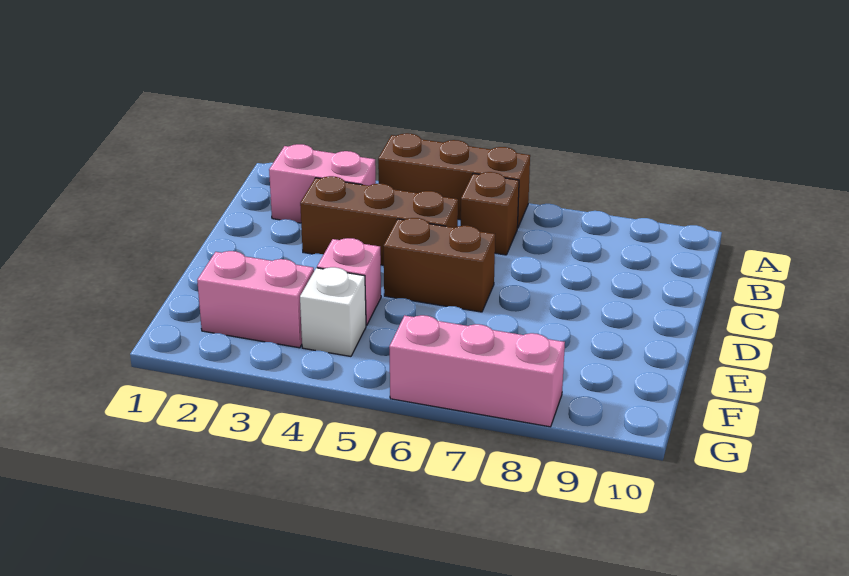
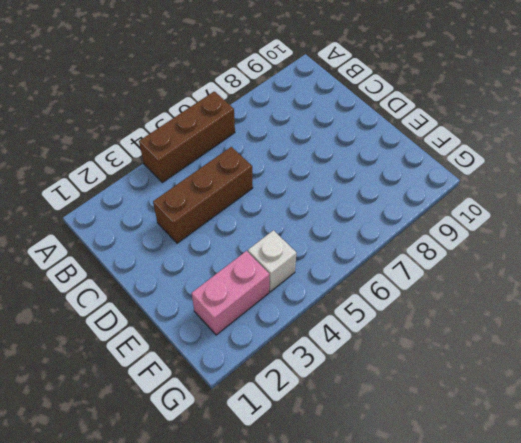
none -> pink brick B2:B3 level 1
none -> brown brick B6 level 1

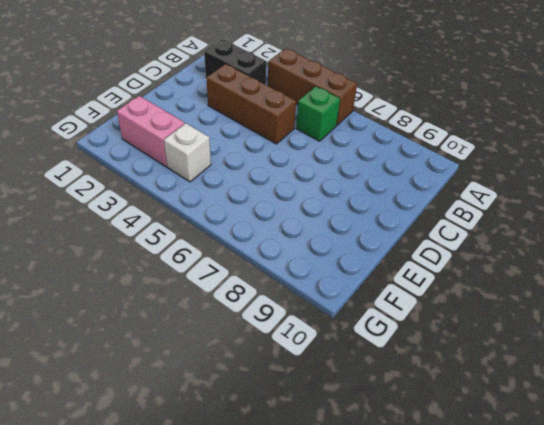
black brick B2:B3 level 1 -> pink brick B2:B3 level 1
green brick B6 level 1 -> brown brick B6 level 1
none -> brown brick D5:D6 level 1
none -> pink brick E4 level 1

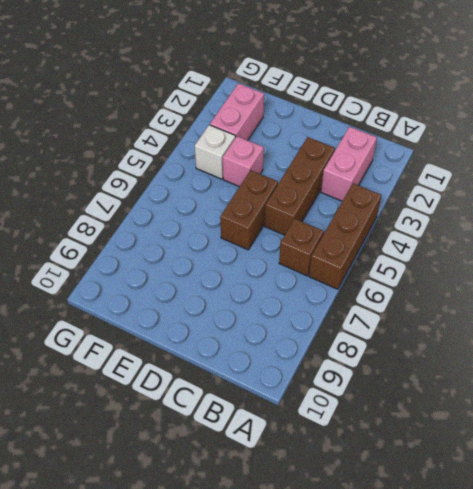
none -> pink brick G6:G8 level 1

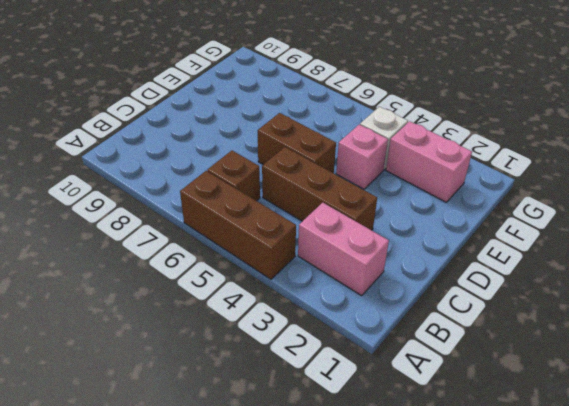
none -> pink brick G6:G8 level 1

